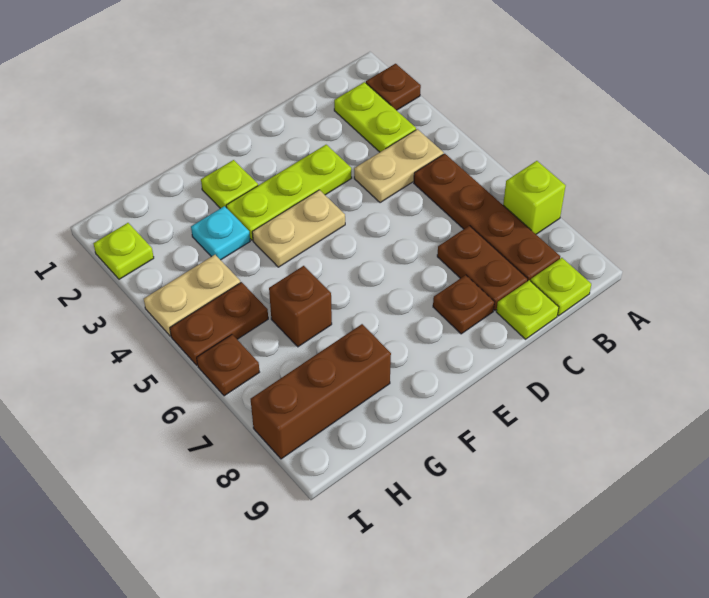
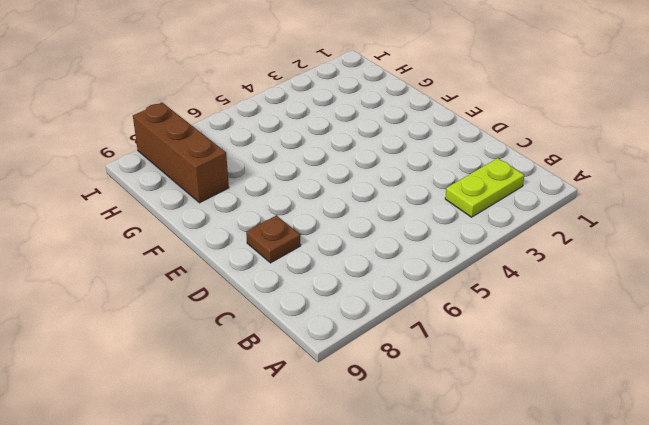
none -> brown plate A2 level 1
none -> lime brick A7 level 1
none -> tan plate B4:C4 level 1

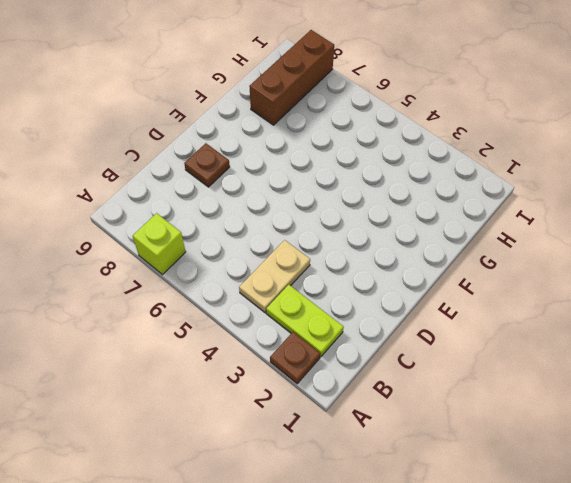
none -> brown plate B5:B8 level 1
none -> lime plate B9 level 1
none -> brown plate C7:C8 level 1

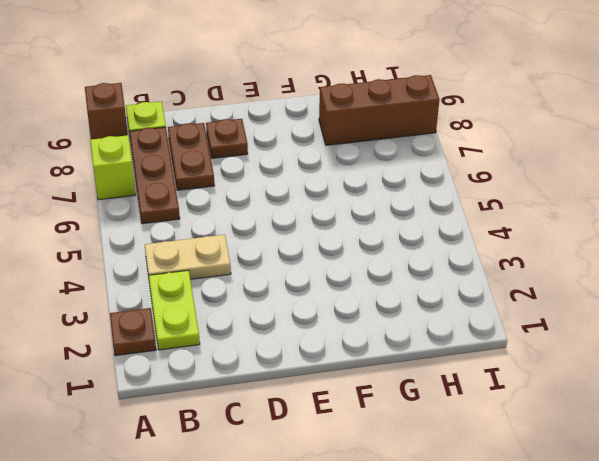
brown brick A9 level 1 -> brown brick G6 level 1
brown plate B6:B8 level 1 -> brown plate B5:B8 level 1
none -> lime plate C9 level 1
none -> lime plate D3:F3 level 1
none -> tan plate E4:F4 level 1

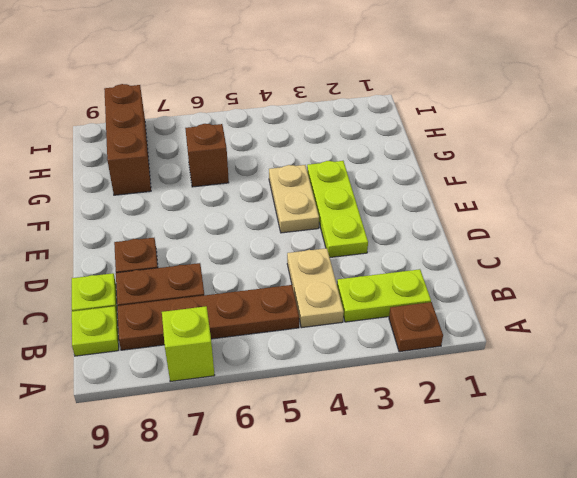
none -> lime plate F2 level 1
none -> cyan plate G3 level 1
none -> tan plate H4:I4 level 1

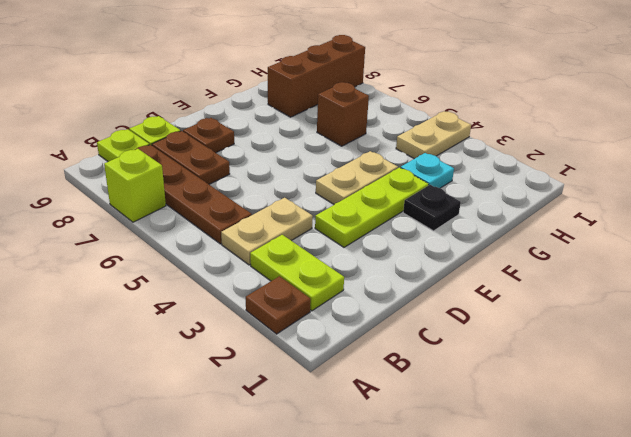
black plate F2 level 1 -> lime plate F2 level 1
none -> brown plate H5:I5 level 1
none -> lime plate I2 level 1
none -> brown plate I6 level 1

